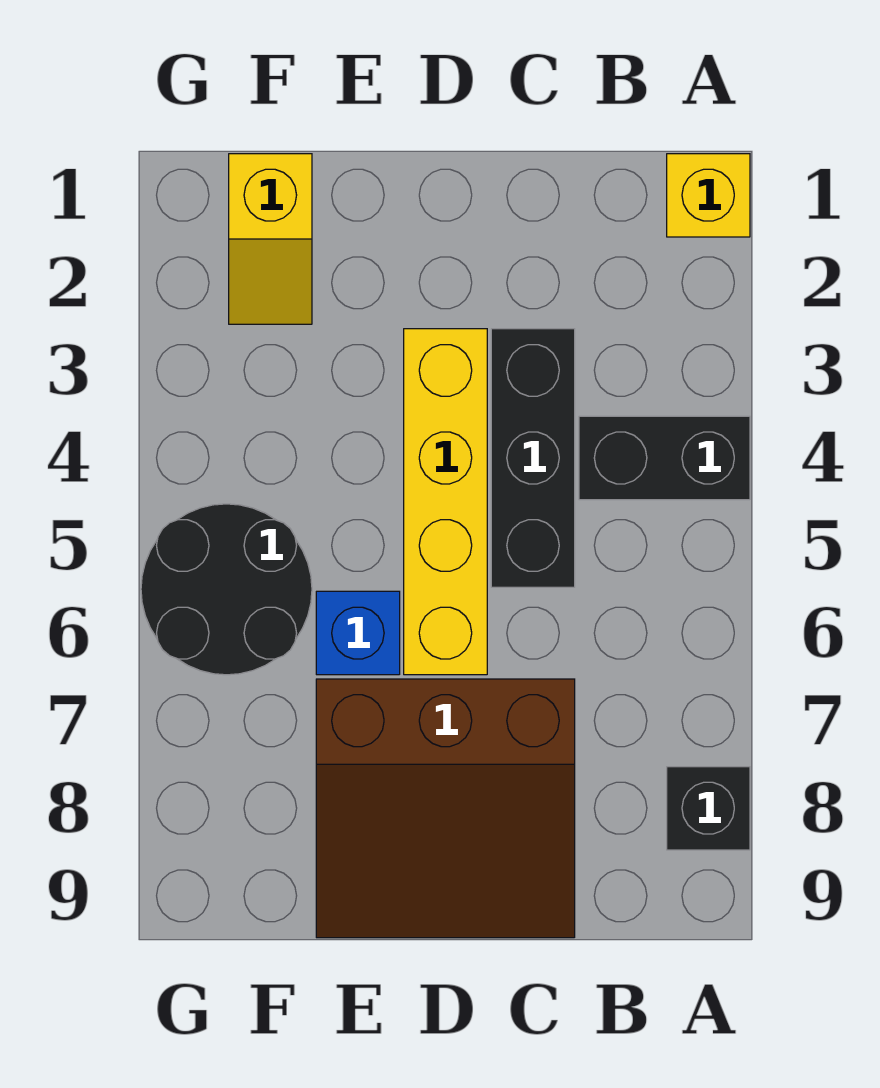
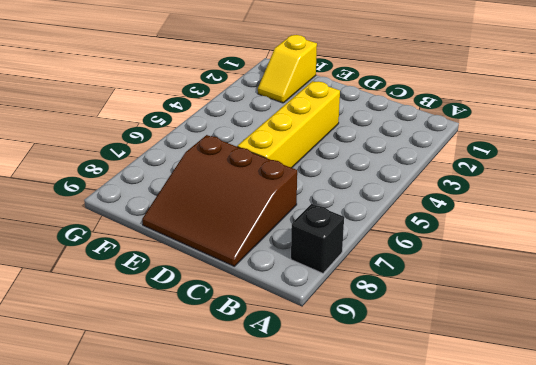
none -> yellow brick A1 level 1
none -> black brick A4:B4 level 1

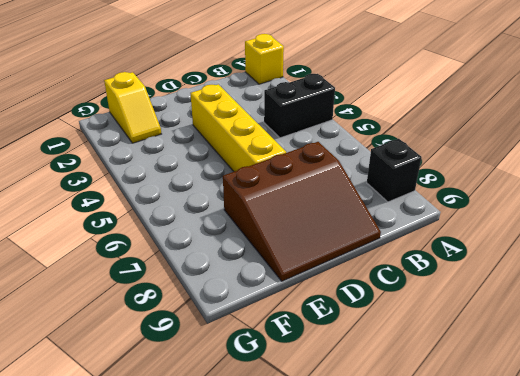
none -> black brick C3:C5 level 1
none -> blue brick E6 level 1

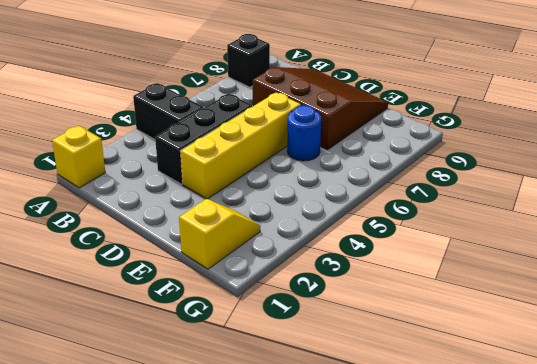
blue round brick E6 level 1 -> blue brick E6 level 1
none -> black round brick F5:G6 level 1

